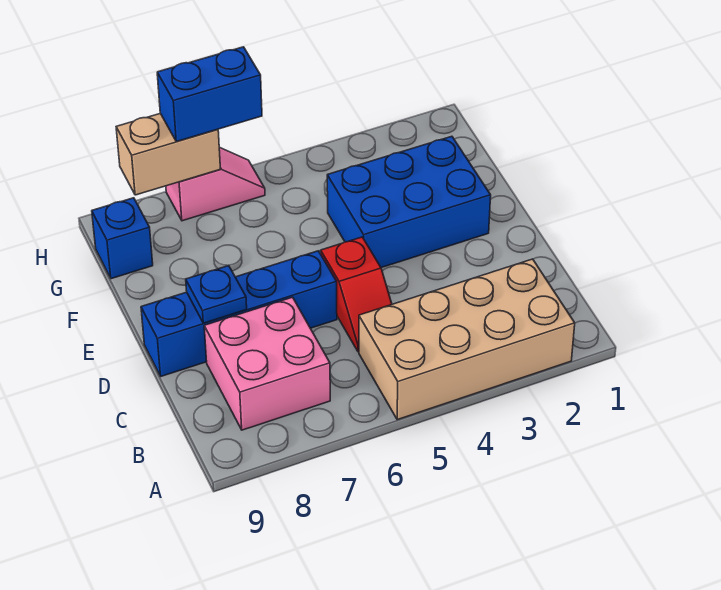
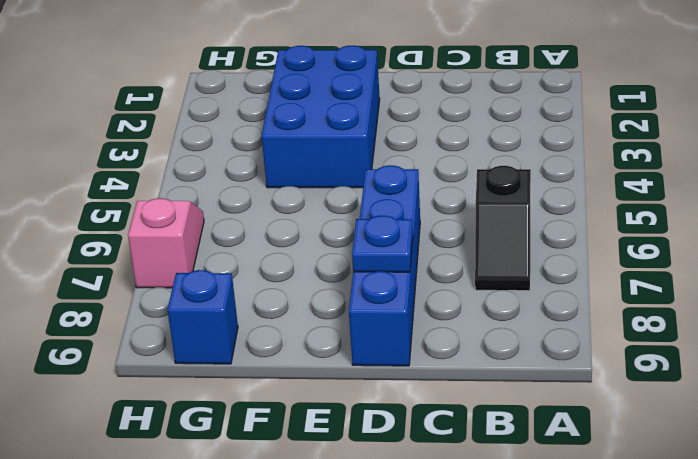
black slope B6:B7 level 1 top 6 -> pink brick B7:C8 level 1
none -> tan brick A2:B5 level 1
none -> red slope C5:D5 level 1 top D

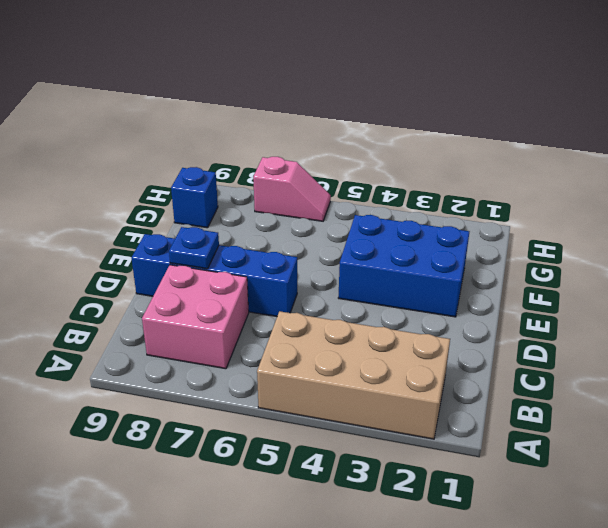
none -> red slope C5:D5 level 1 top D
none -> tan brick H7:H8 level 2

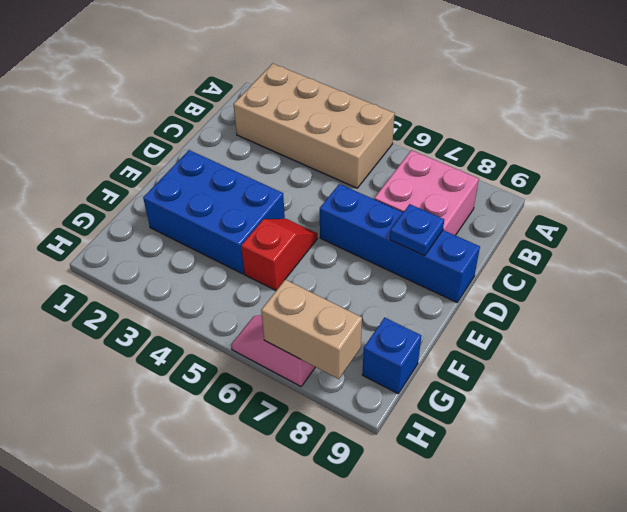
red slope E5:F5 level 1 top F -> red slope C5:D5 level 1 top D
none -> blue brick H6:H7 level 3

